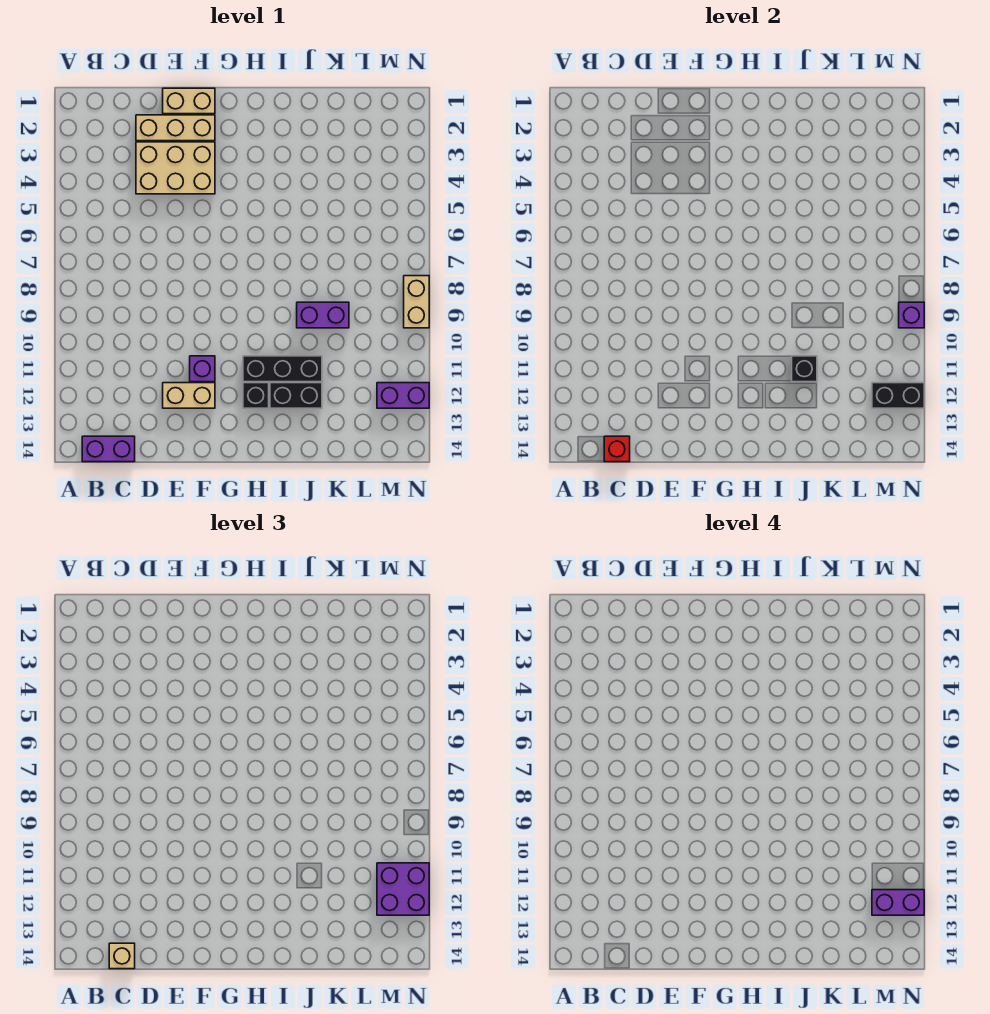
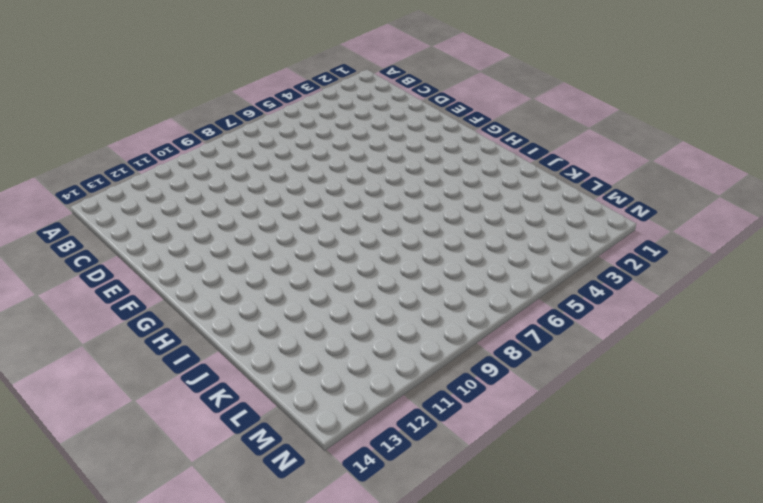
none -> purple brick B14:C14 level 1
none -> tan brick D2:F2 level 1
none -> tan brick D3:F4 level 1

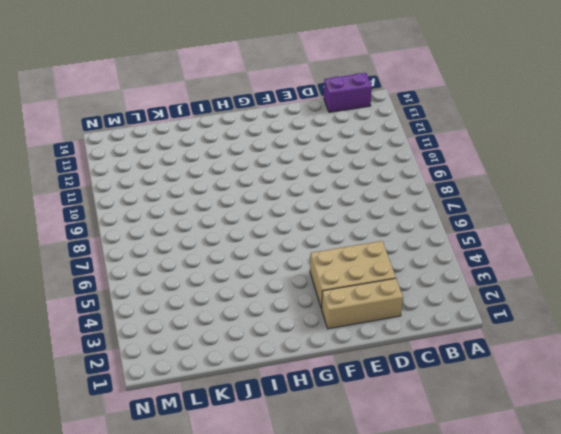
none -> tan brick E1:F1 level 1
none -> tan brick E12:F12 level 1
none -> purple brick F11 level 1

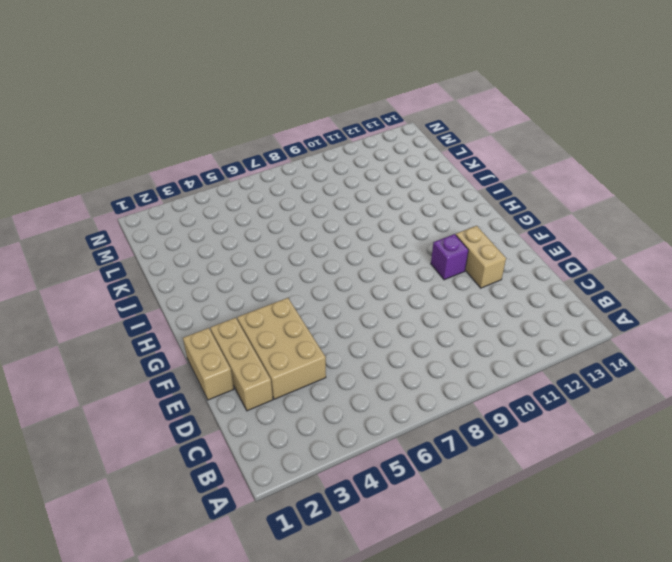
none -> purple brick B14:C14 level 1
none -> black brick H11:J11 level 1
none -> black brick H12 level 1

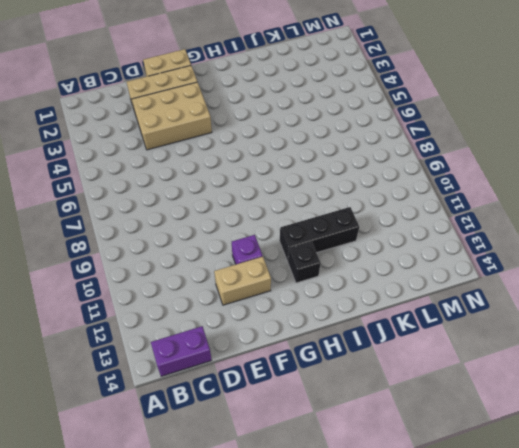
none -> black brick I12:J12 level 1
none -> purple brick J9:K9 level 1
none -> purple brick M12:N12 level 1

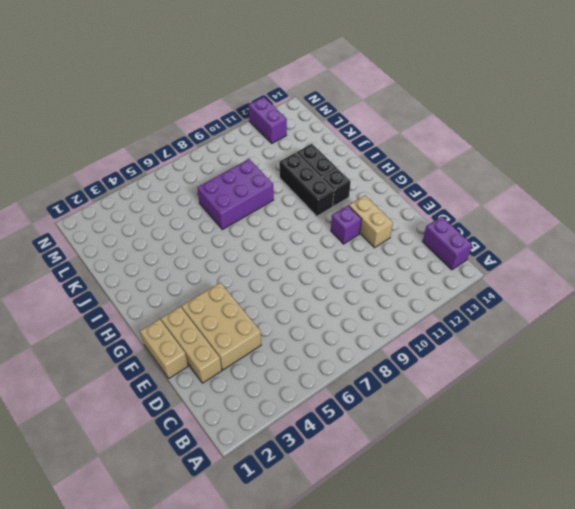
purple brick J7:K9 level 1 -> purple brick J9:K9 level 1
none -> tan brick N8:N9 level 1
none -> red brick C14 level 2
none -> black brick J11 level 2

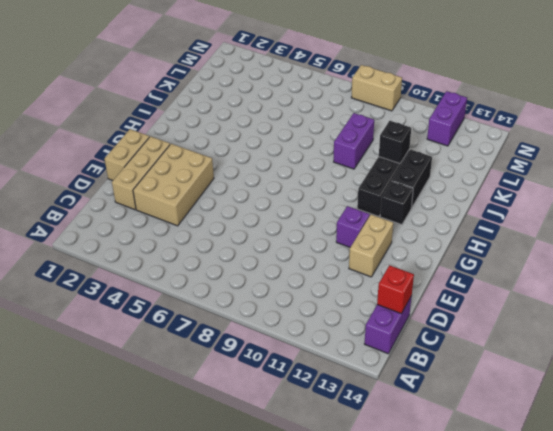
none -> black brick M12:N12 level 2
none -> purple brick N9 level 2
none -> tan brick C14 level 3

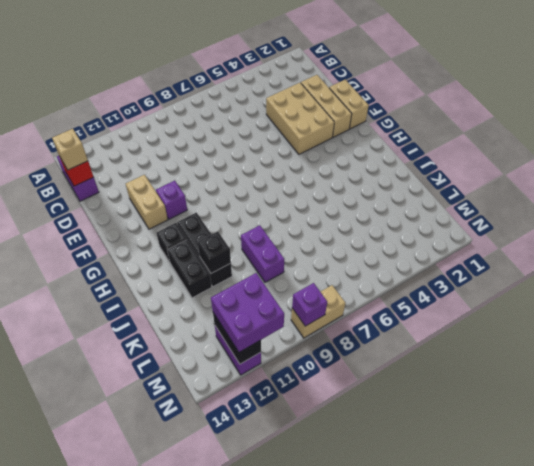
none -> purple brick M12:N12 level 4

